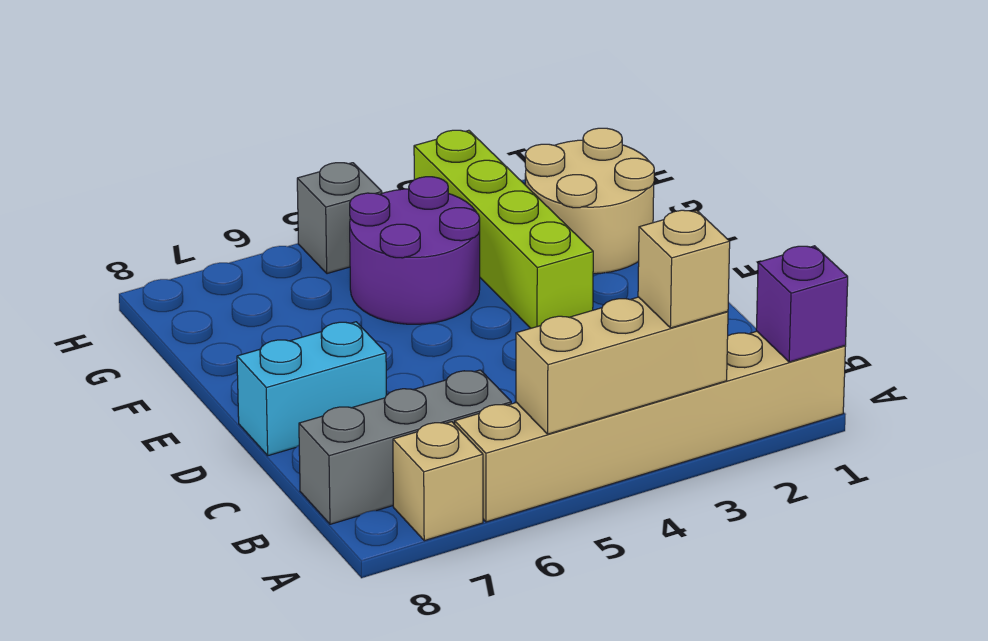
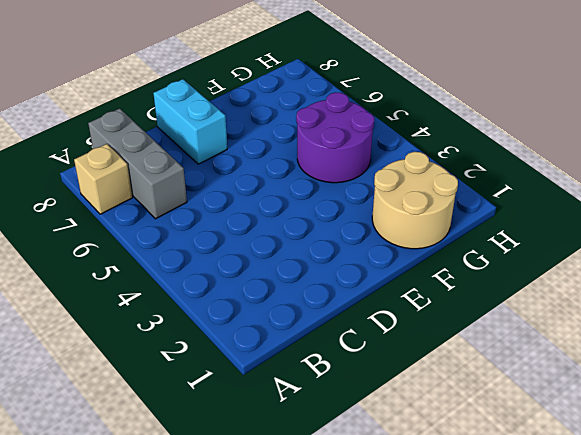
none -> tan brick A1:A6 level 1
none -> lime brick E3:H3 level 1

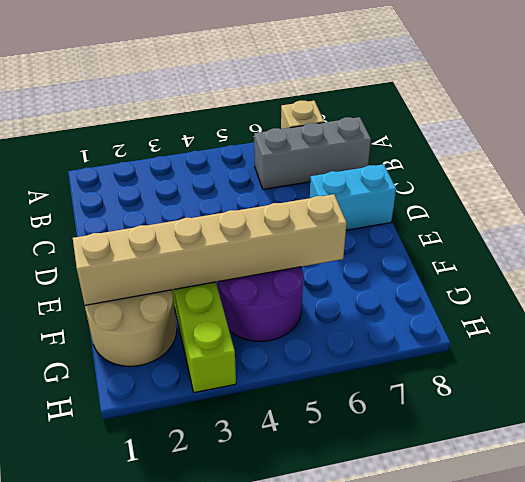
tan brick F1:F6 level 2 -> tan brick A1:A6 level 1
none -> grey brick H5 level 1
none -> purple brick A1 level 2

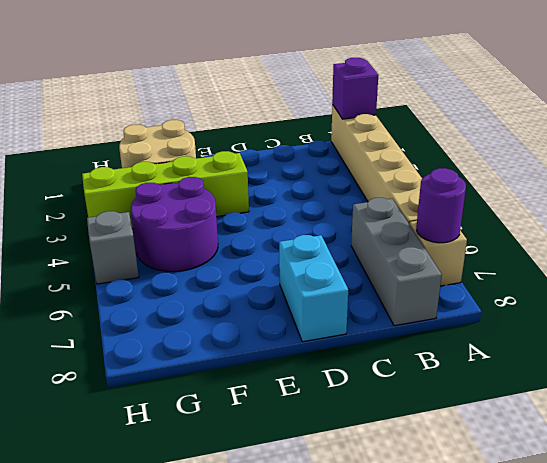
purple round brick A7 level 2 -> none
none -> tan brick A3:A5 level 2
none -> tan brick A3 level 3

